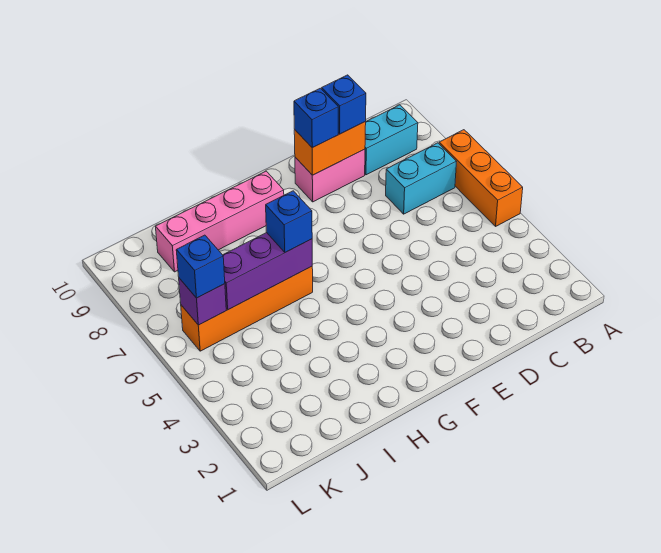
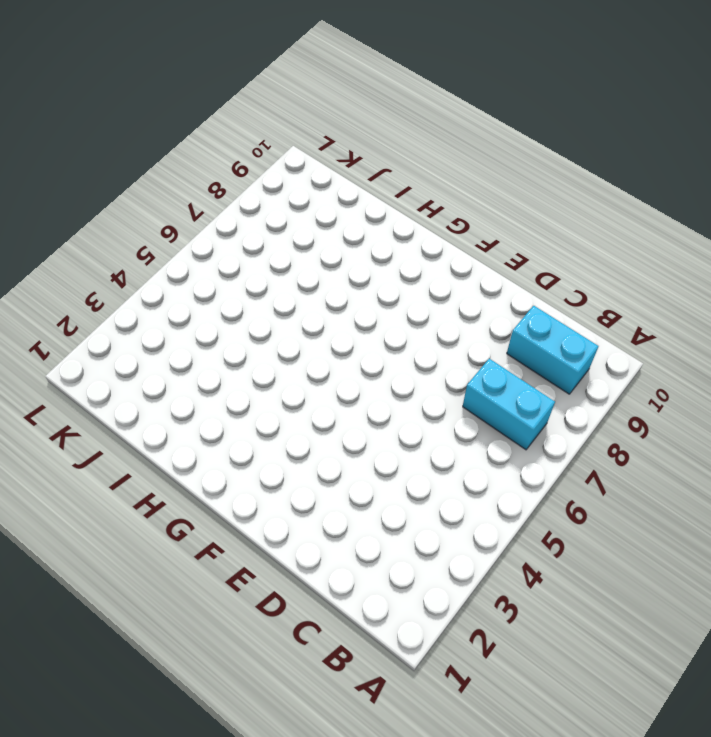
none -> orange brick A5:A7 level 1
none -> pink brick D9:E9 level 1
none -> pink brick G9:J9 level 1

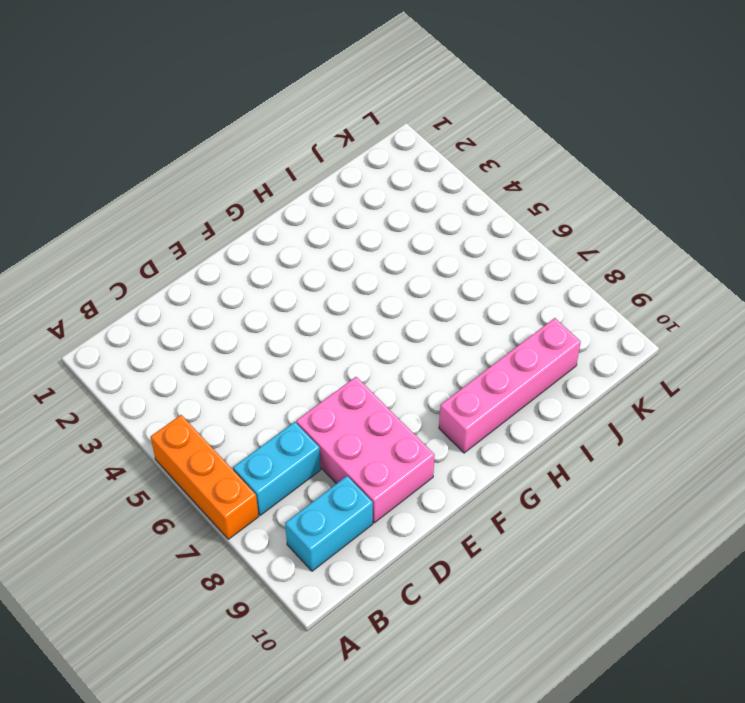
pink brick D7:E9 level 1 -> pink brick D9:E9 level 1
none -> orange brick H6:K6 level 1
none -> orange brick D9:E9 level 2
none -> purple brick H6:J6 level 2

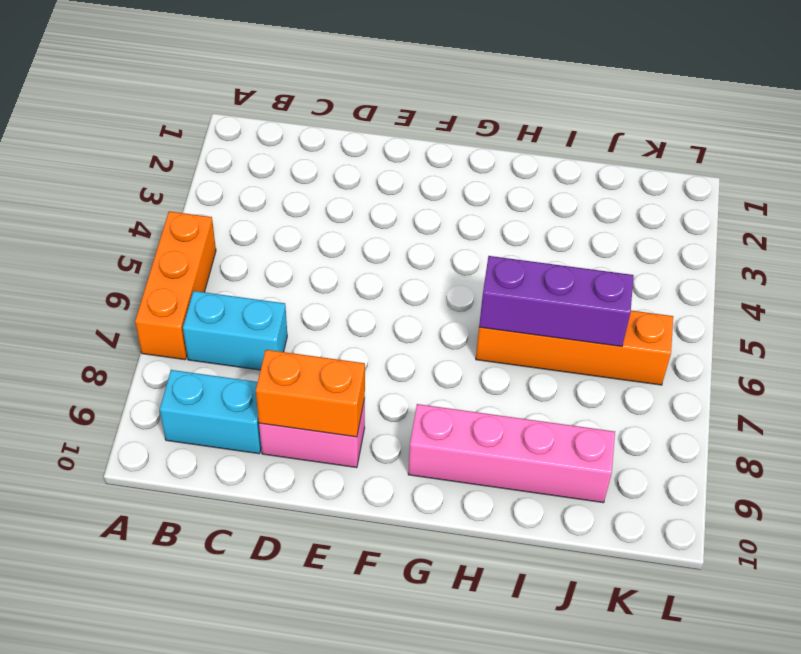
none -> purple brick K6 level 2
none -> blue brick D9 level 3
none -> blue brick E9 level 3

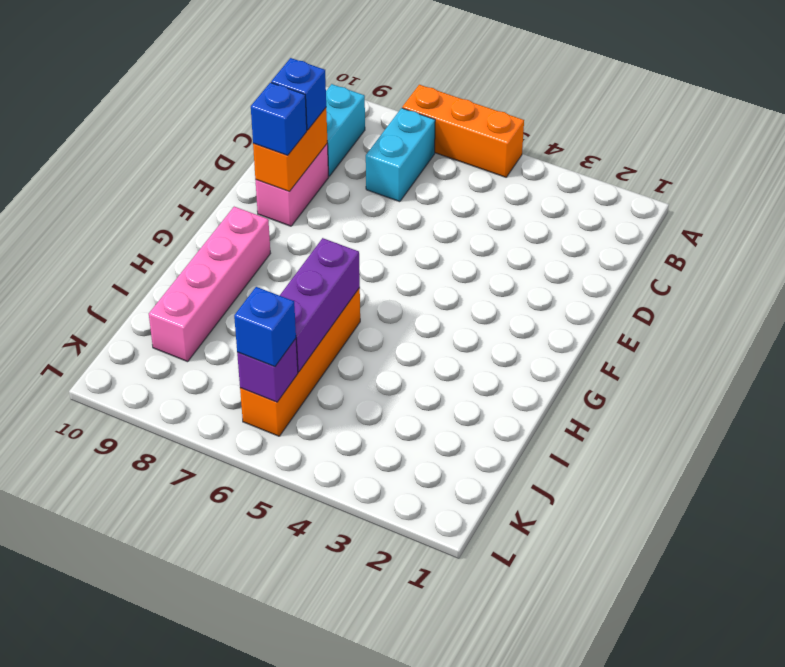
none -> blue brick H6 level 3

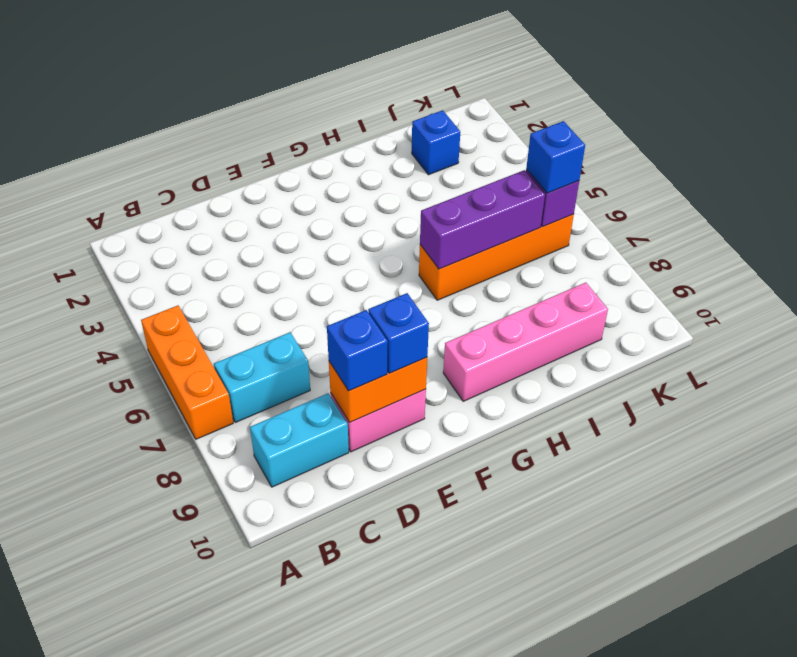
blue brick J2 level 1 -> blue brick H6 level 3

